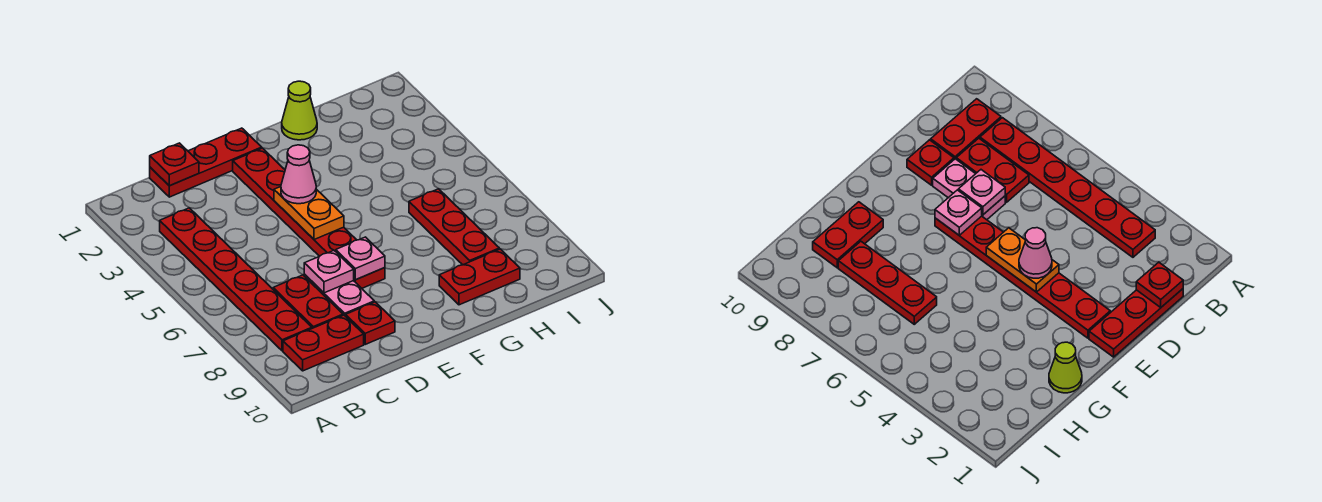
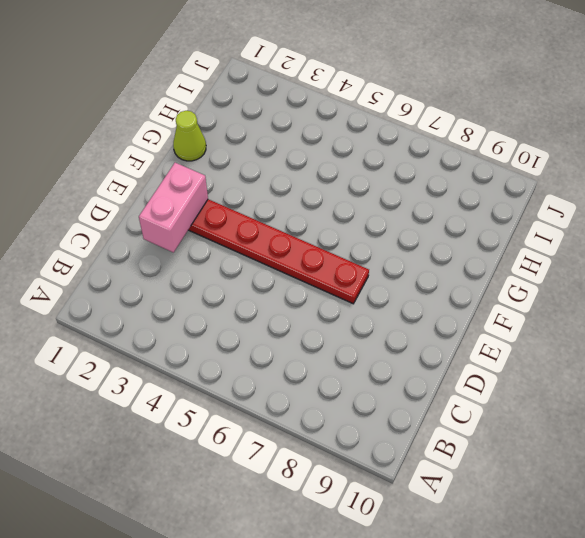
pink brick D2:E2 level 2 -> none
none -> red plate B3:B8 level 1
none -> red plate B9:C9 level 1
none -> red plate C1:E1 level 1

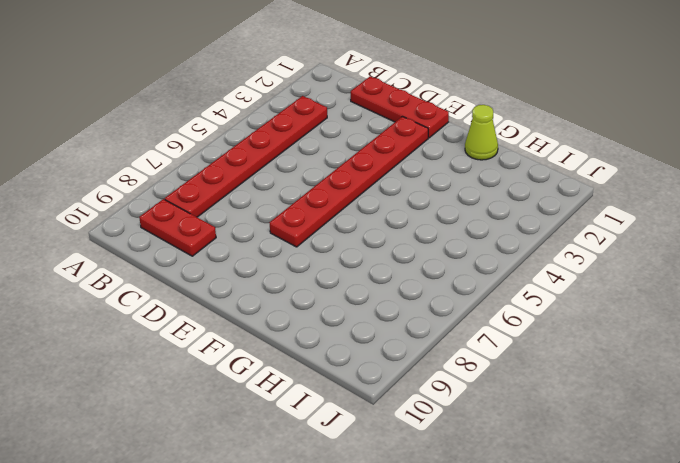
none -> red plate C7:C8 level 1
none -> pink plate D7:D8 level 1
none -> red plate D9 level 1

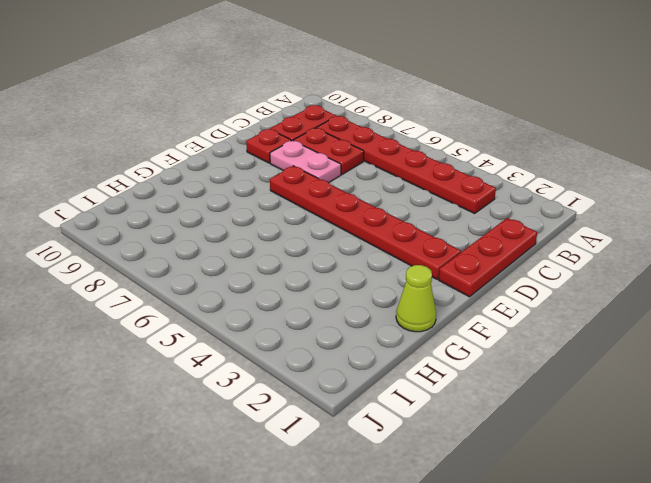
none -> red plate G9:H9 level 1
none -> red plate H6:H8 level 1
none -> red plate C1 level 2

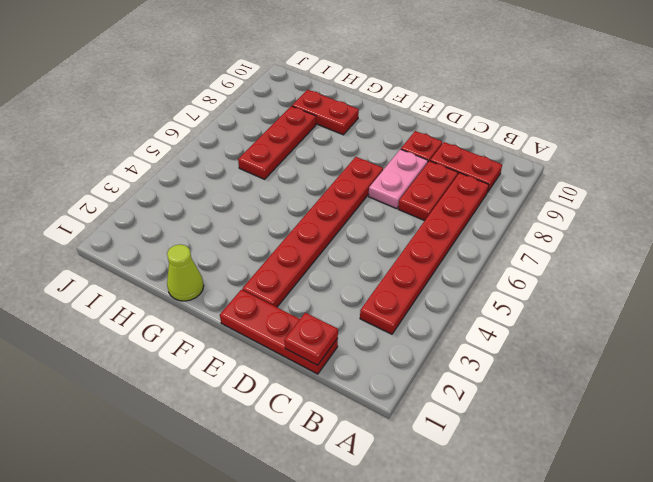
none -> pink plate D7 level 2
none -> orange plate E4:E5 level 2
none -> pink plate E7 level 2

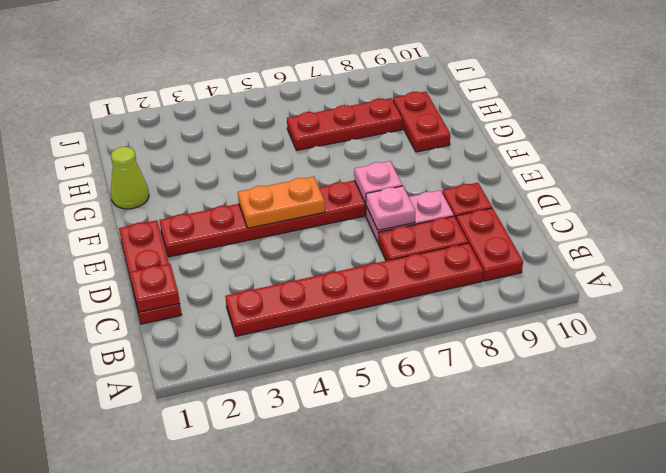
none -> pink cone E4 level 3

